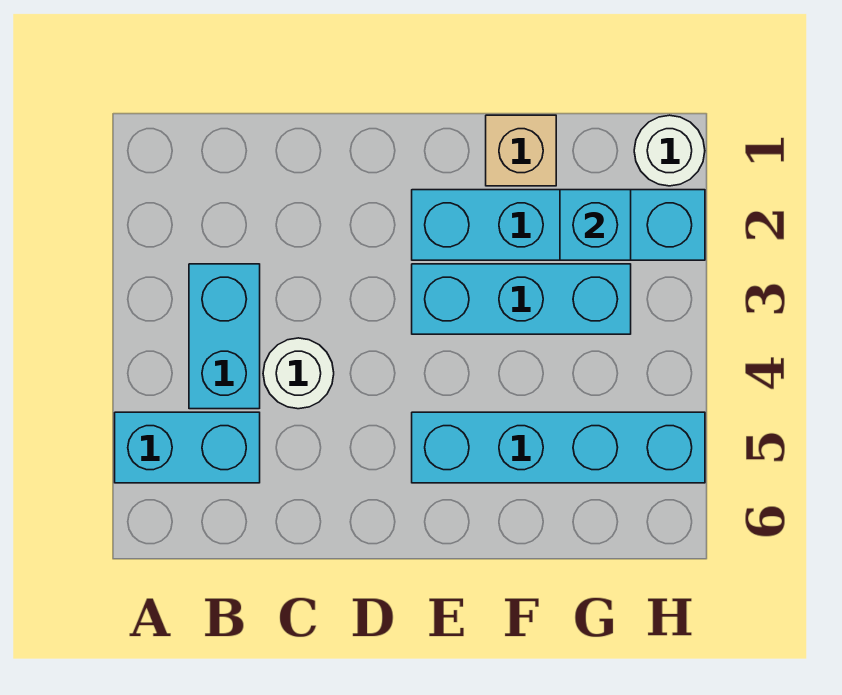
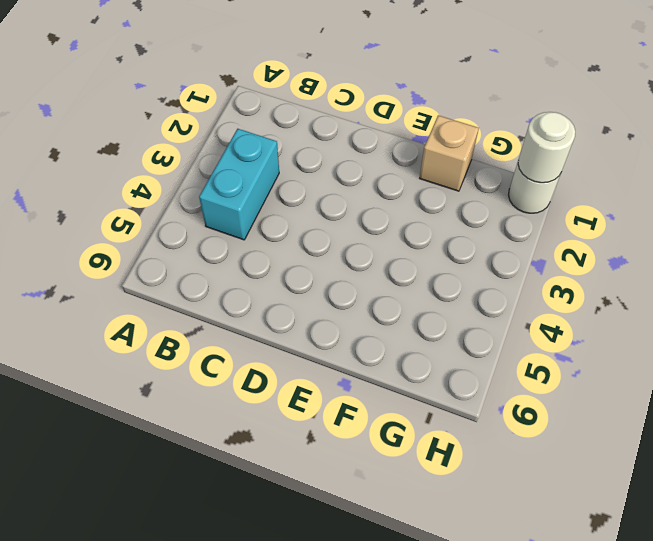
white round brick H1 level 2 -> white round brick C4 level 1
none -> cyan brick A5:B5 level 1
none -> cyan brick E2:H2 level 1

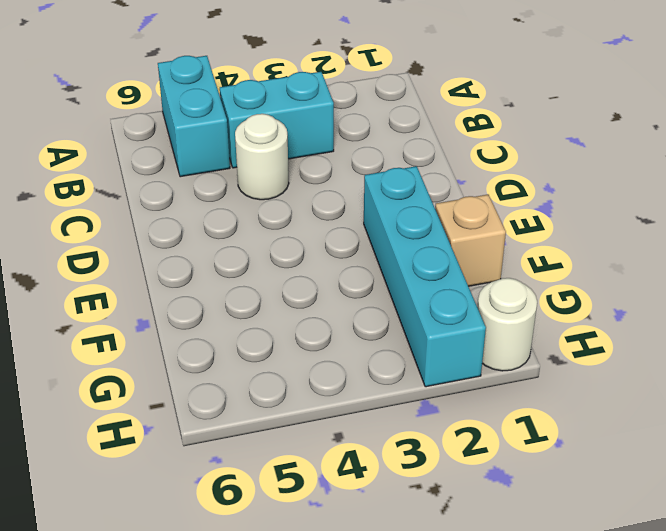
none -> cyan brick E3:G3 level 1
none -> cyan brick E5:H5 level 1

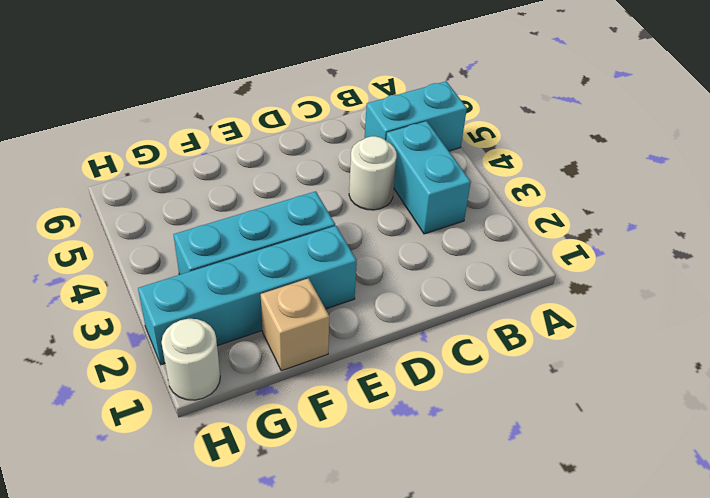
none -> cyan brick E5:H5 level 1
none -> cyan brick G2 level 2

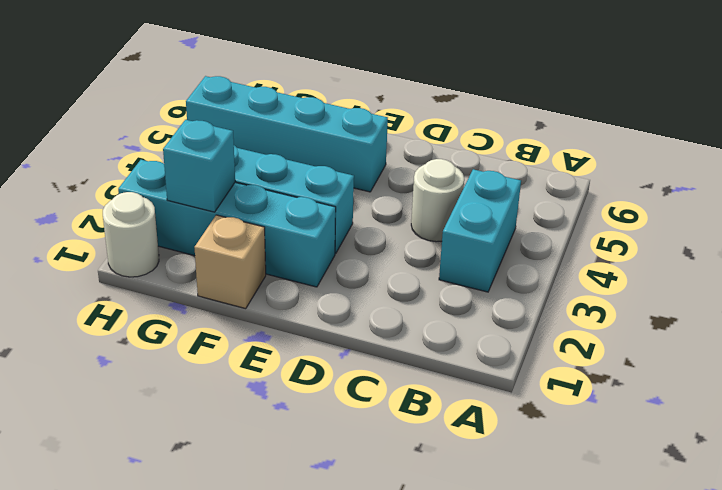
none -> cyan brick A5:B5 level 1

